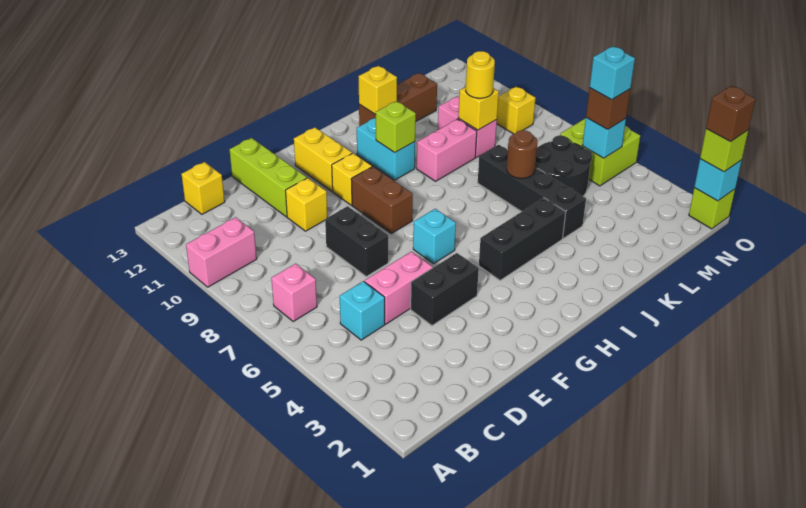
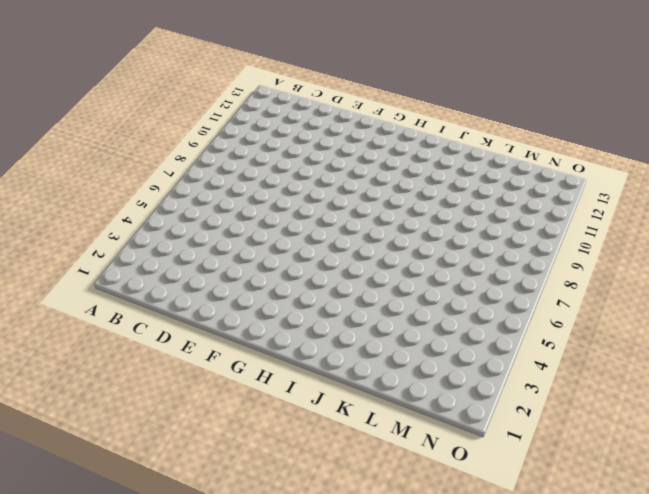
none -> pink brick A10:B10 level 1
none -> pink brick B7 level 1
none -> cyan brick C5 level 1
none -> yellow brick C13 level 1

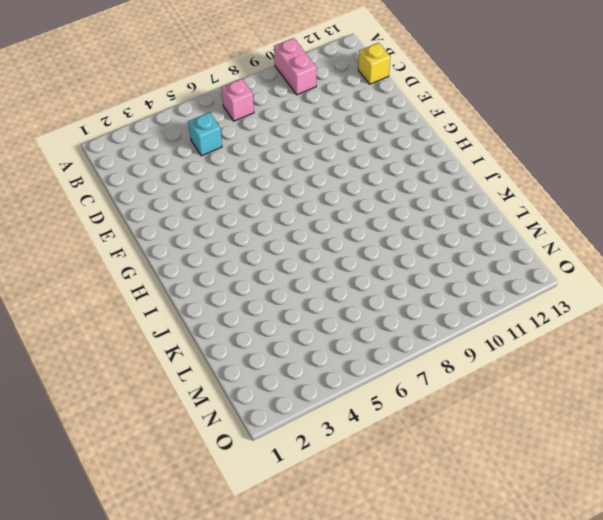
none -> pink brick D5:E5 level 1
none -> black brick E4:F4 level 1
none -> black brick E7:E8 level 1
none -> yellow brick E10 level 1

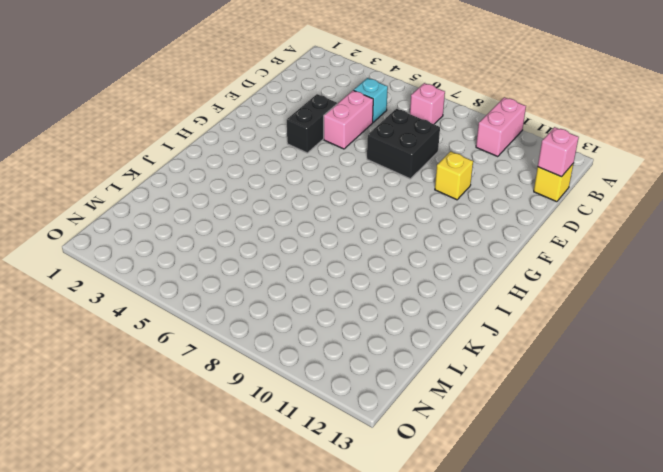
pink brick C13 level 2 -> none
black brick D7:E8 level 1 -> black brick E7:E8 level 1
none -> lime brick E11:E13 level 1
none -> cyan brick G6 level 1
none -> brown brick G8:G9 level 1
none -> yellow brick G10 level 1

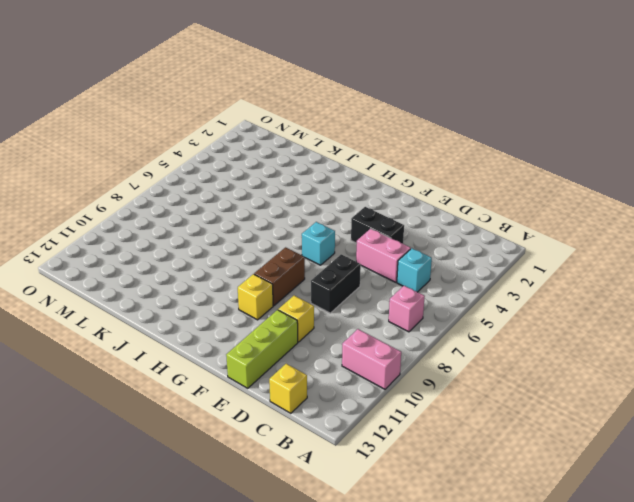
none -> yellow brick G11:G12 level 1
none -> black brick H4:J4 level 1
none -> cyan brick I10:I11 level 1
none -> pink brick J9:K9 level 1

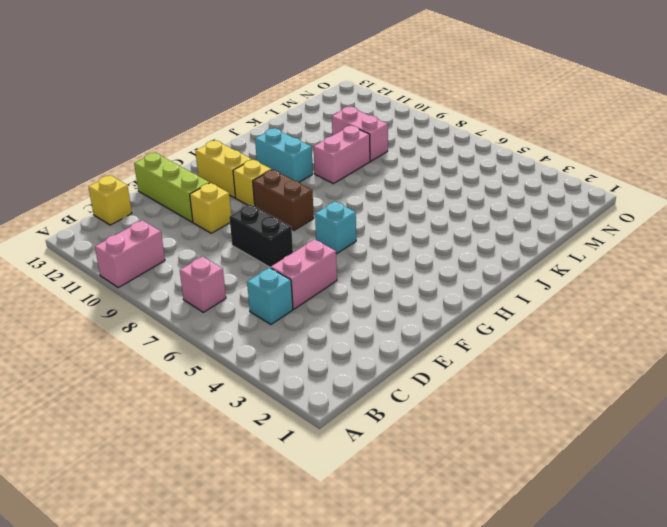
none -> black brick E4:F4 level 1
none -> black brick H4:J4 level 1
none -> brown brick J12:L12 level 1
none -> black brick K4:K7 level 1

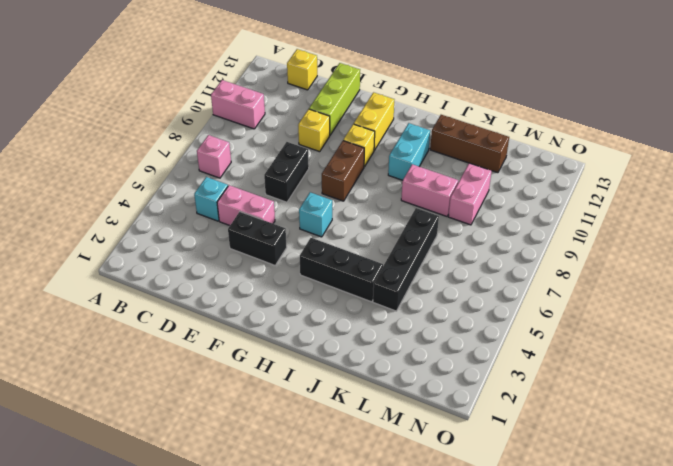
none -> black round brick L5:M6 level 1
none -> lime brick N5:O6 level 1
none -> yellow brick N9 level 1
none -> lime brick O1 level 1

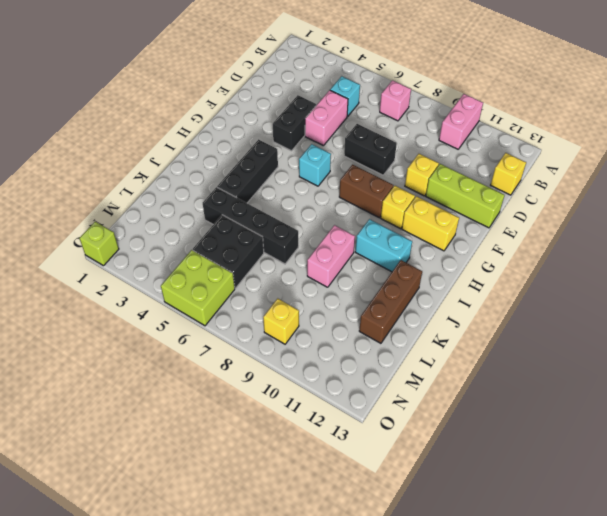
black brick L5:M6 level 1 -> black round brick L5:M6 level 1
none -> pink brick L9:L10 level 1
none -> lime brick I10 level 2
none -> yellow brick J12 level 2
none -> brown round brick K6 level 2

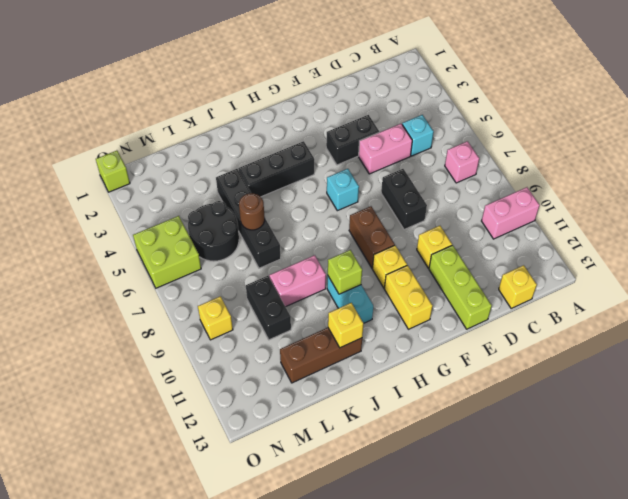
black brick L9:L10 level 1 -> pink brick L9:L10 level 1
none -> yellow brick L9 level 2
none -> cyan brick N5 level 2
none -> cyan brick O1 level 2
none -> yellow round brick L9 level 3

